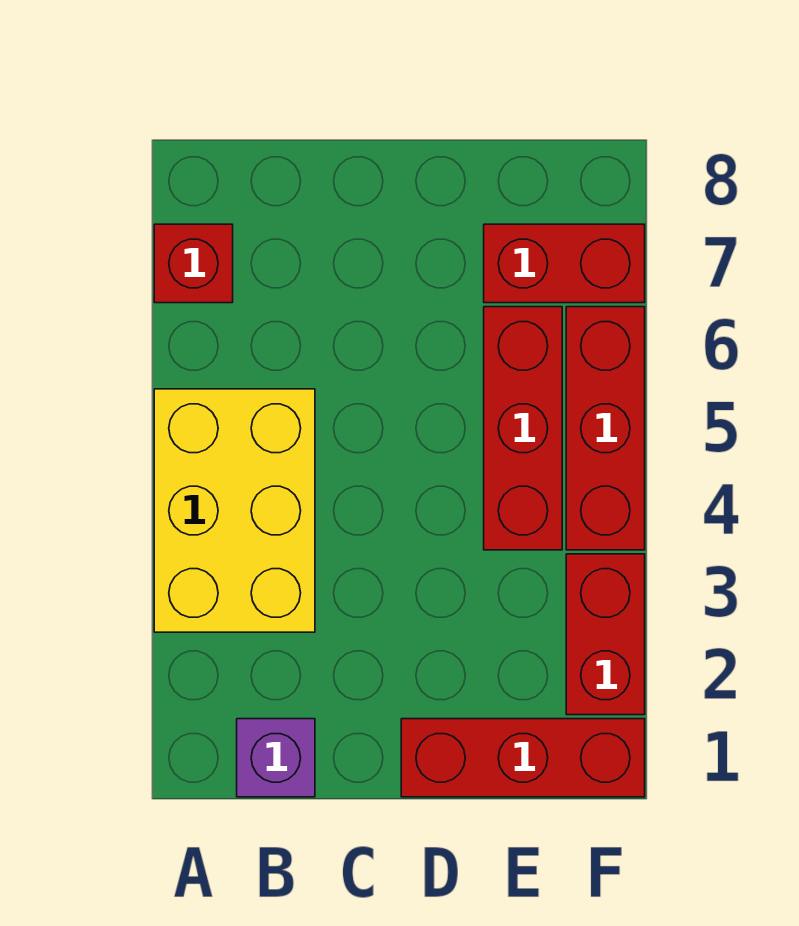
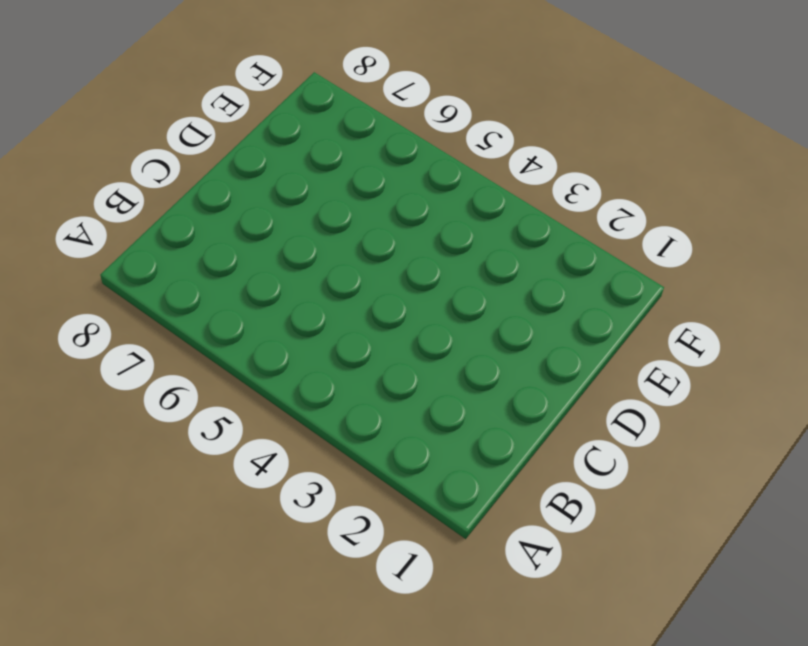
none -> yellow brick A3:B5 level 1
none -> red brick A7 level 1

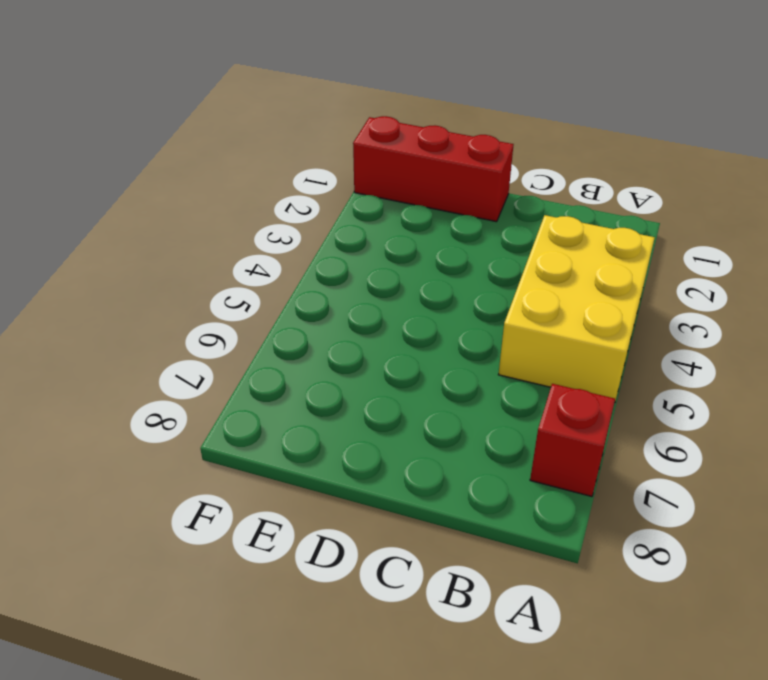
none -> purple brick B1 level 1
none -> red brick E4:E6 level 1

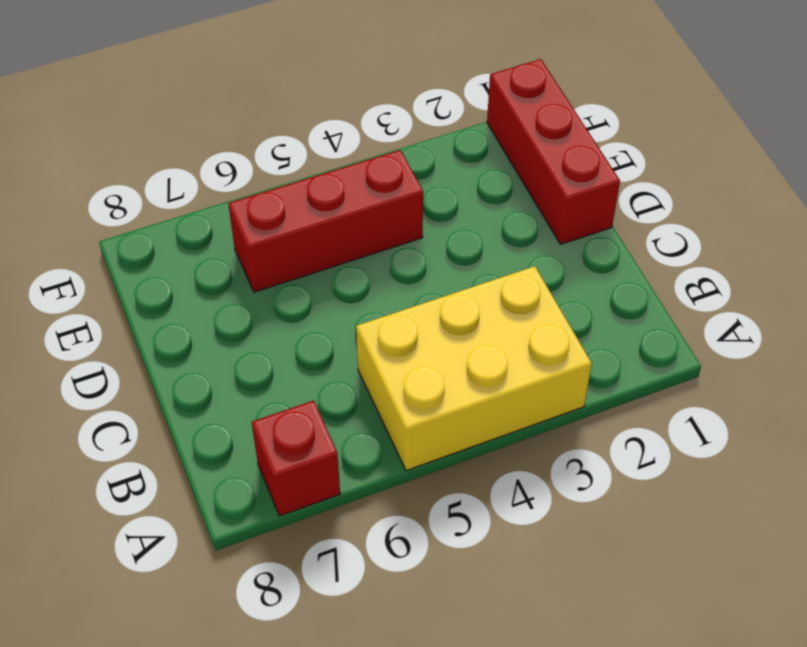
none -> purple brick B1 level 1
none -> red brick E7:F7 level 1

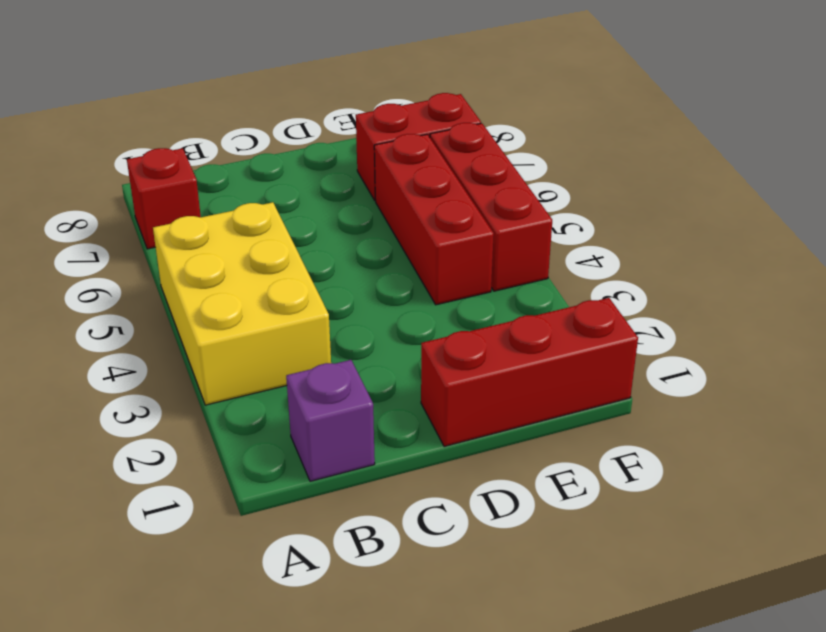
none -> red brick F2:F3 level 1

